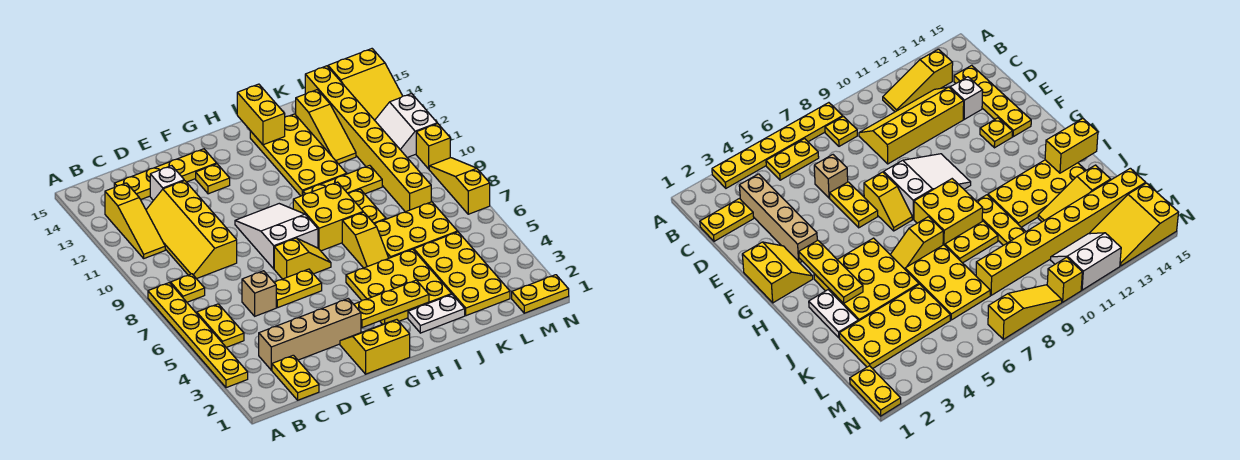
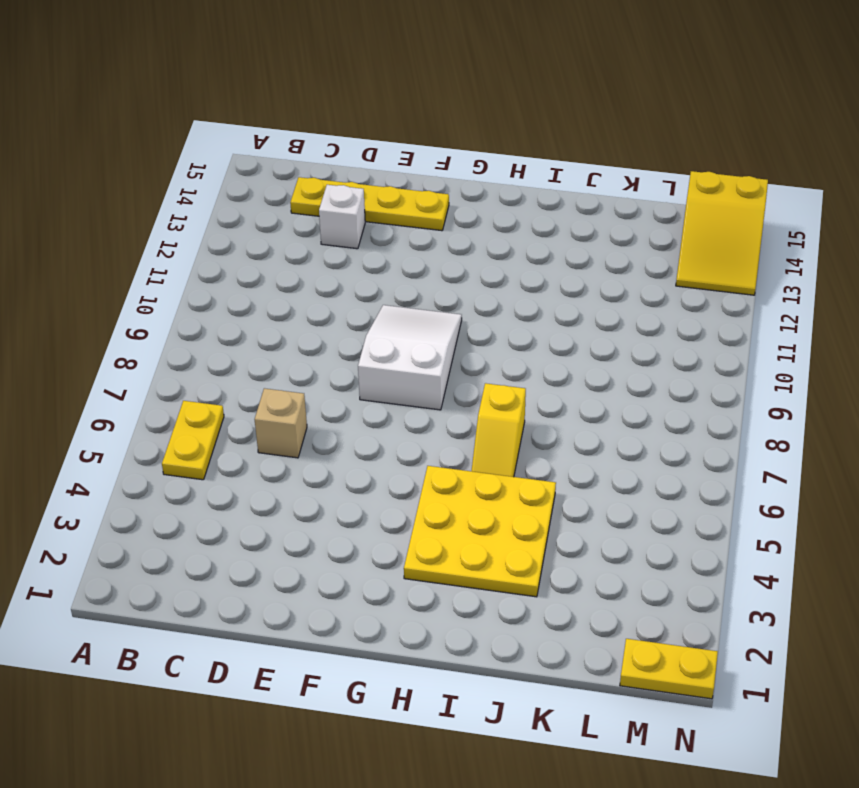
none -> yellow plate A3:A8 level 1
none -> yellow plate B8 level 1
none -> yellow slope B11:B13 level 1 top 13
none -> yellow plate C1:C2 level 1

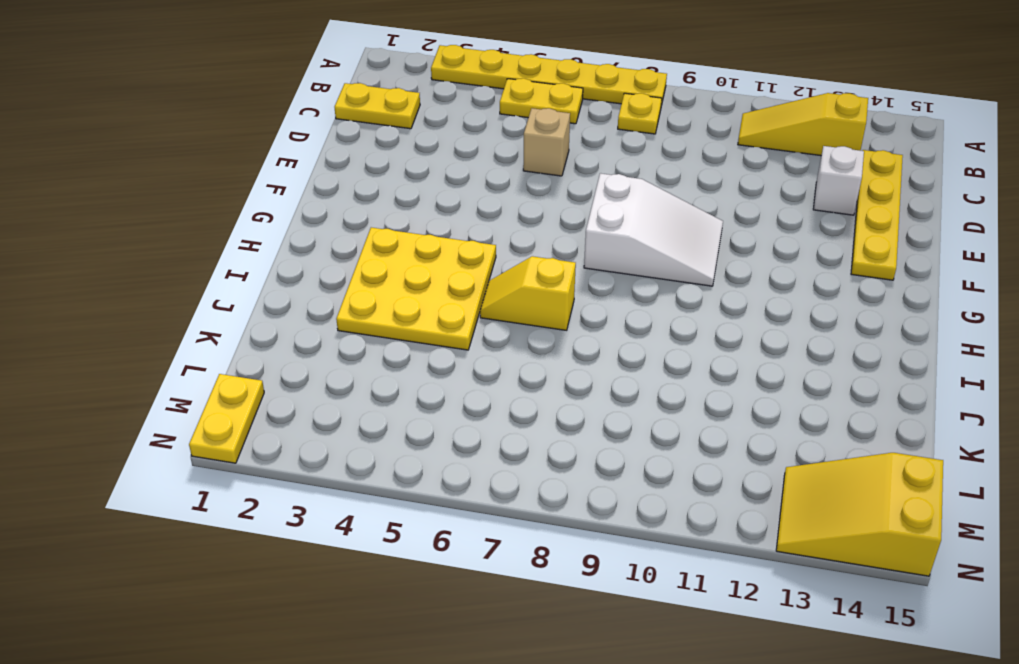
none -> tan brick C3:F3 level 1
none -> yellow slope C9:D12 level 1 top D
none -> yellow plate E6:F6 level 1
none -> yellow slope F1:G2 level 1 top 1

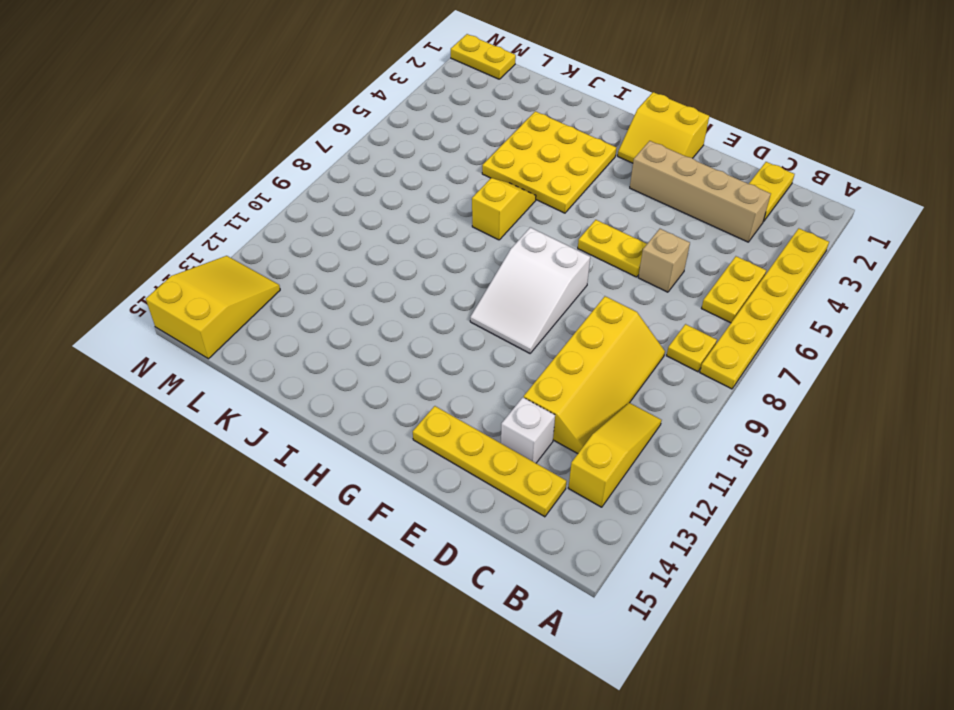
none -> yellow slope F7:G7 level 1 top F
none -> yellow plate F13 level 1
none -> yellow brick H8:I9 level 1
none -> white plate I2:J2 level 1

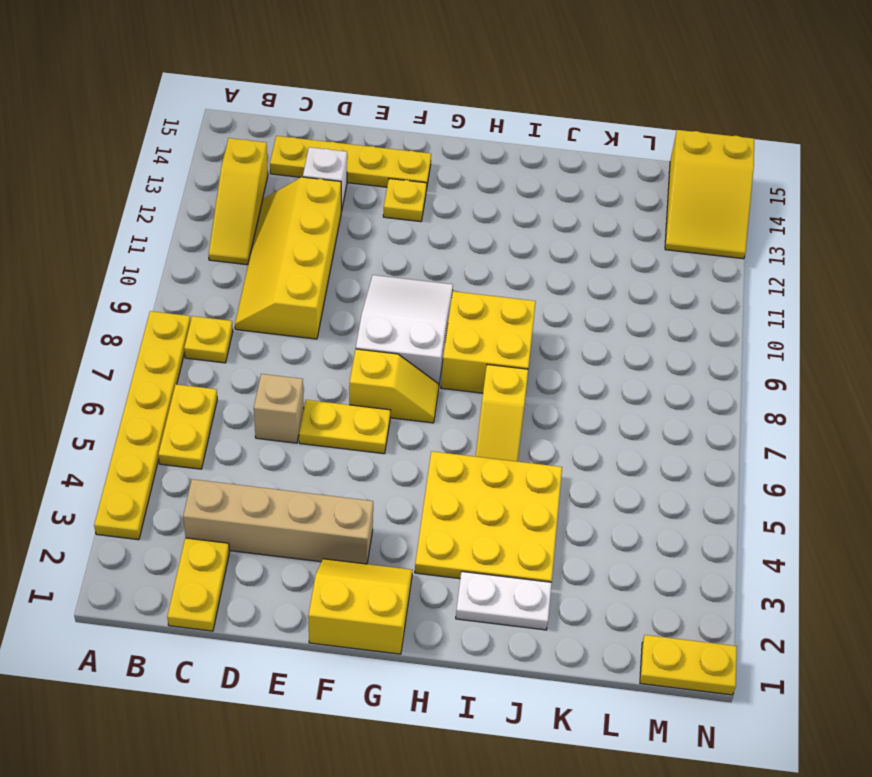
none -> yellow plate I10:K10 level 1
none -> yellow plate I11:J14 level 1
none -> yellow plate J6:L7 level 1
none -> yellow plate J8:J9 level 1

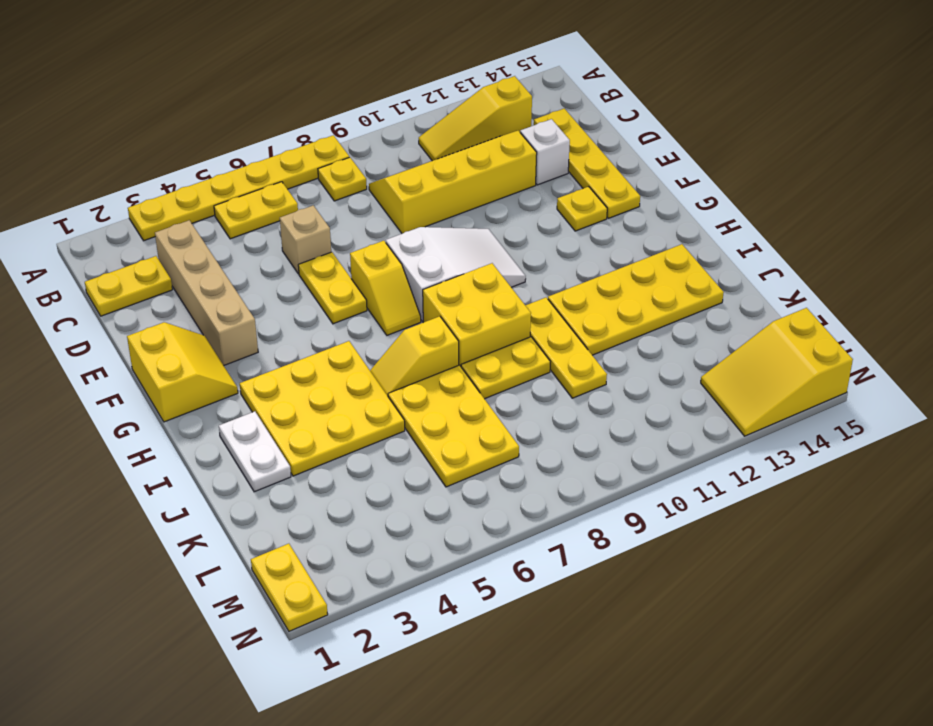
none -> yellow plate K2:L5 level 1
none -> yellow slope K12:K14 level 1 top 14
none -> yellow brick L8:L15 level 1
none -> white slope M11:N12 level 1 top N

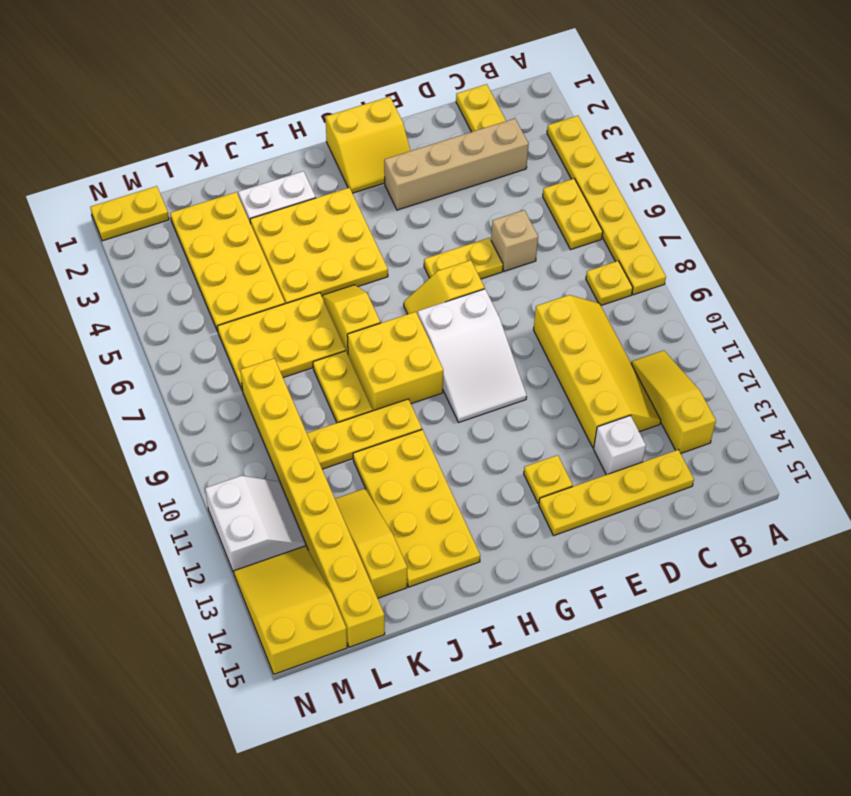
none -> yellow slope N7:N9 level 1 top 7
none -> yellow brick N10 level 1
none -> yellow plate G3:I3 level 2
none -> yellow brick I14:I15 level 2

